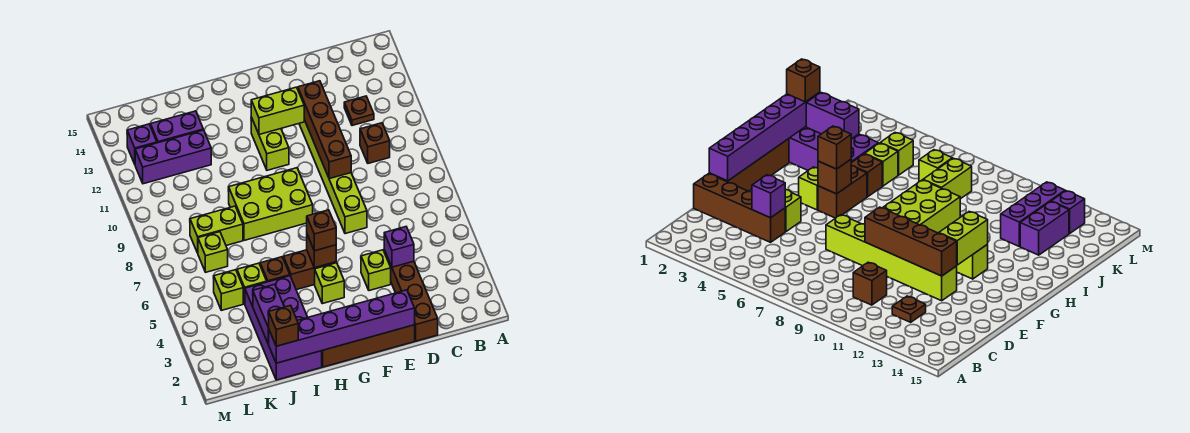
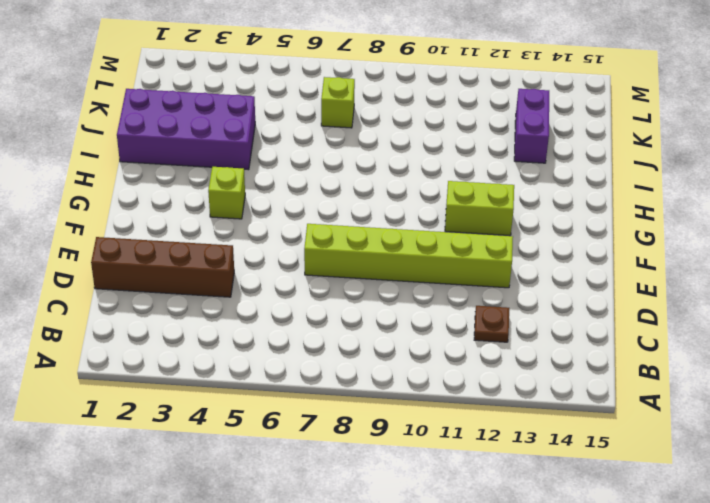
none -> brown brick C10 level 1
none -> brown brick E1:H1 level 1
none -> lime brick E4 level 1

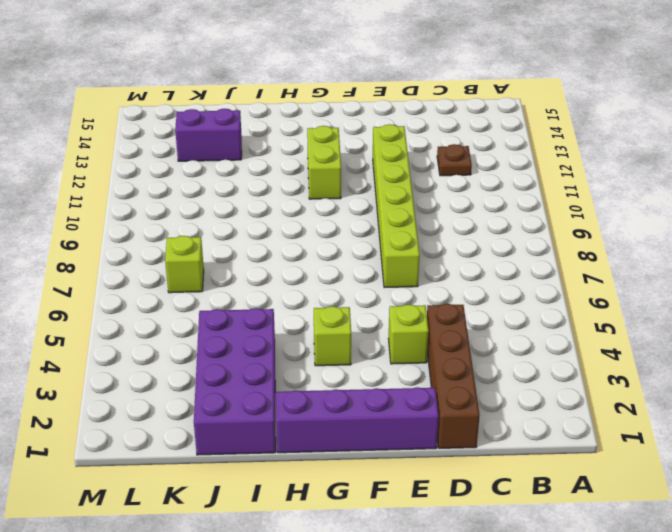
purple brick E1:H1 level 1 -> brown brick E1:H1 level 1
none -> brown brick C10 level 1
none -> brown brick G5:H5 level 1
none -> lime brick G8:I9 level 1

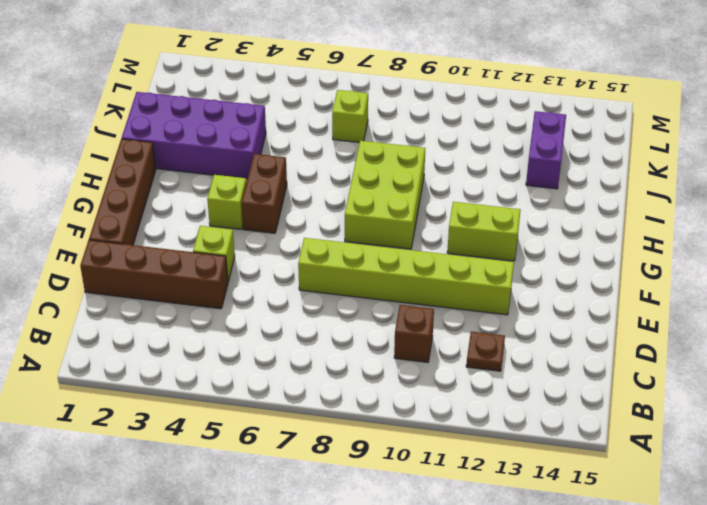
none -> brown brick I5 level 1
none -> lime brick J5 level 1
none -> lime brick J8:K8 level 1

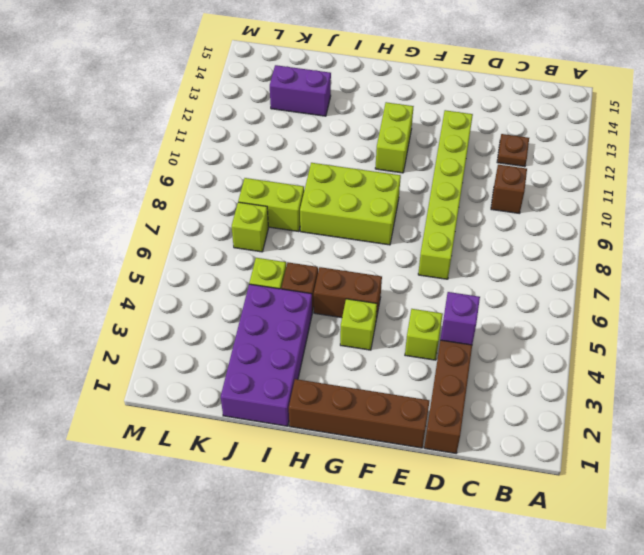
none -> purple brick J12:L12 level 1
none -> lime brick K5 level 1
none -> purple brick L13 level 1

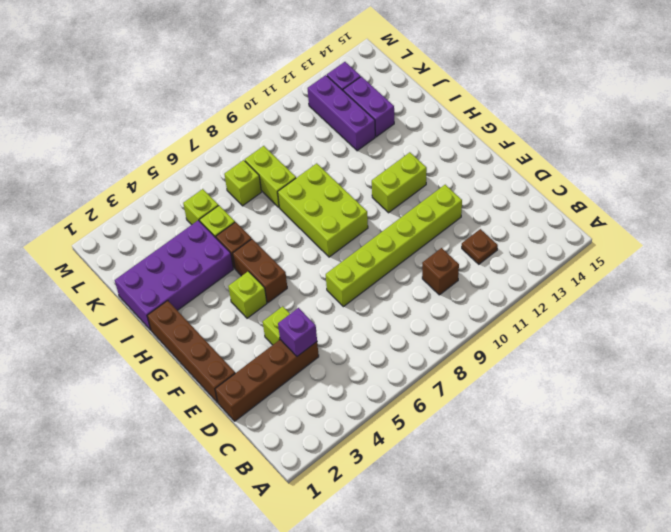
none -> purple brick E1:J1 level 2
none -> brown brick E9:E12 level 2
none -> lime brick F12:G12 level 2

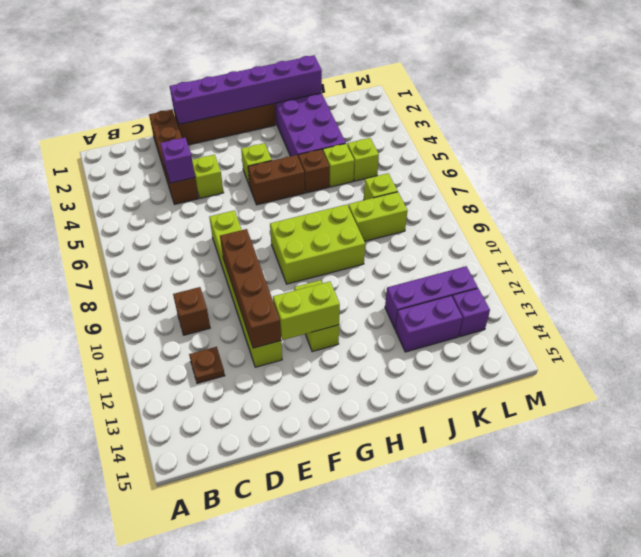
none -> brown brick G5 level 2
none -> purple brick J2:J3 level 2
none -> brown brick G5 level 3

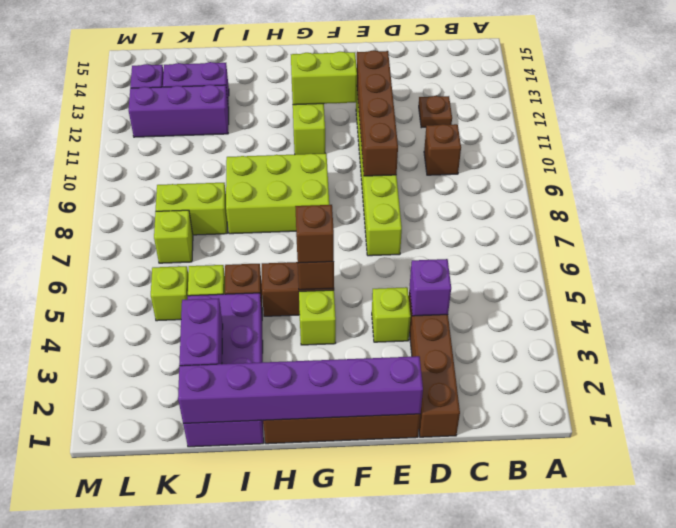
none -> brown brick J1 level 3

